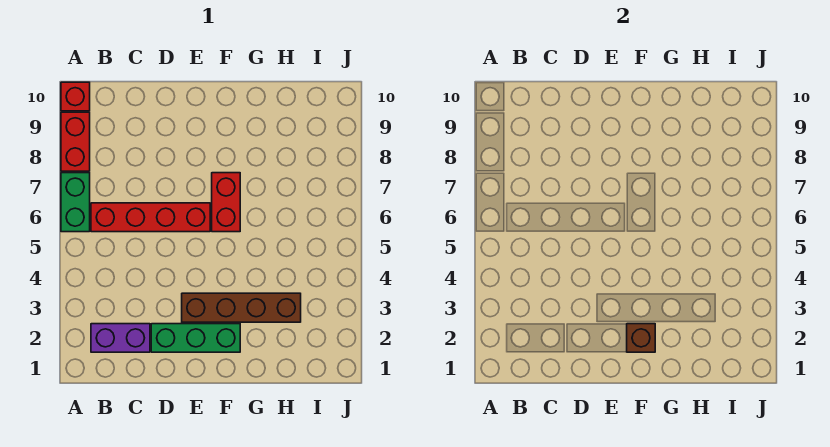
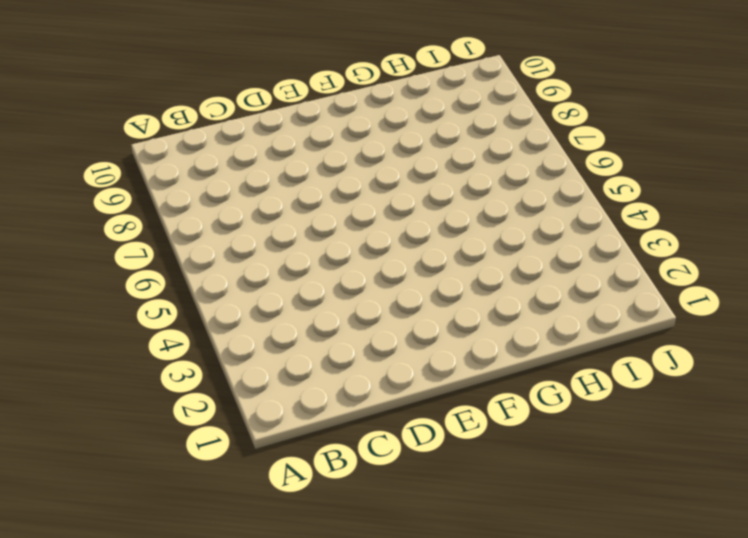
none -> green brick A6:A7 level 1
none -> red brick A8:A9 level 1

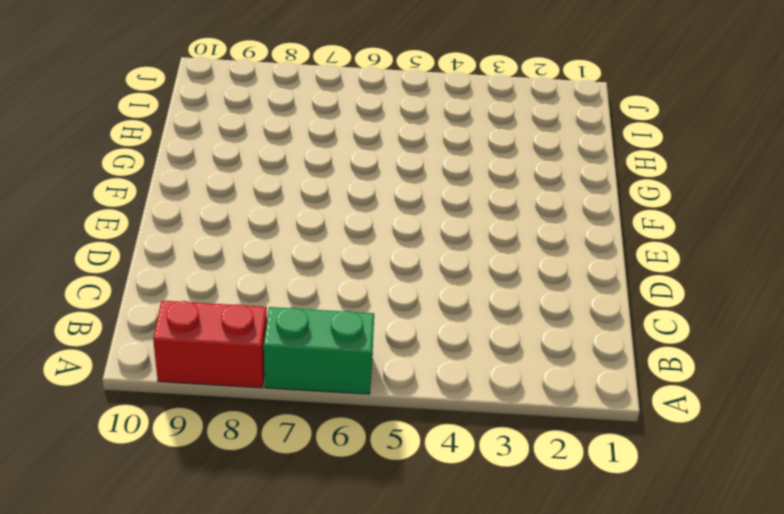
none -> red brick A10 level 1
none -> purple brick B2:C2 level 1

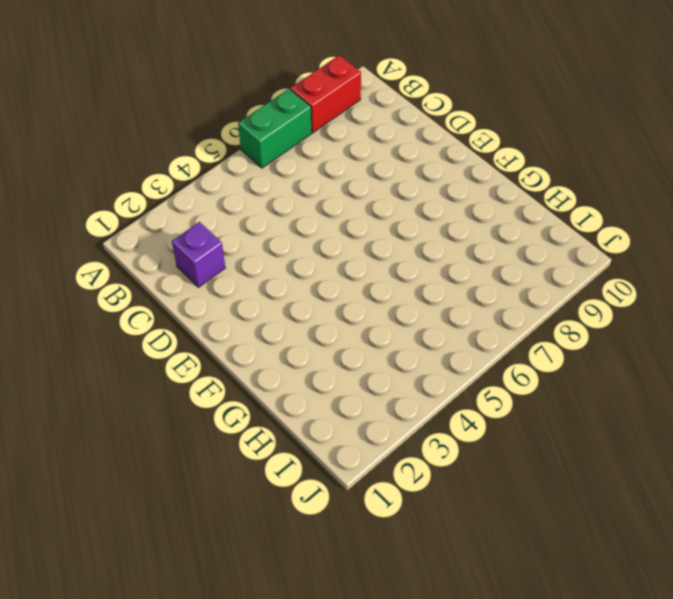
purple brick C2 level 1 -> purple brick B2:C2 level 1
none -> red brick A10 level 1
none -> red brick B6:E6 level 1

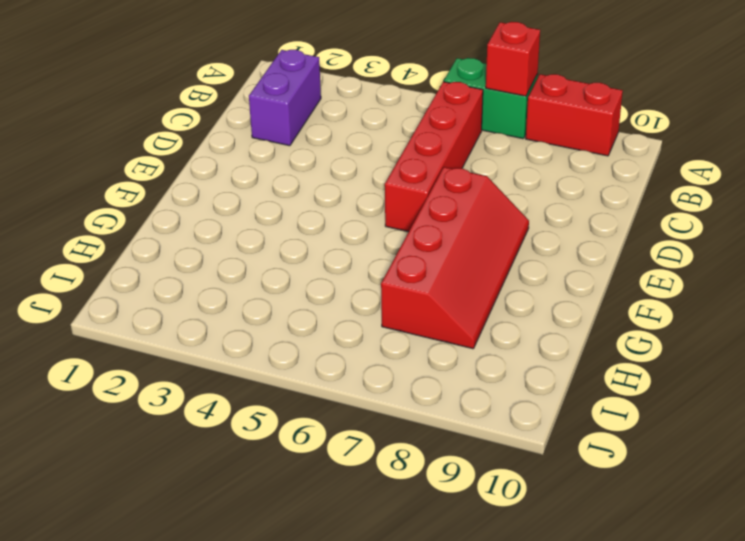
red brick A7 level 2 -> red brick A10 level 1
red slope E7:H8 level 1 top 7 -> red brick F6:F7 level 1
none -> green brick D2:F2 level 1
none -> brown brick E3:H3 level 1

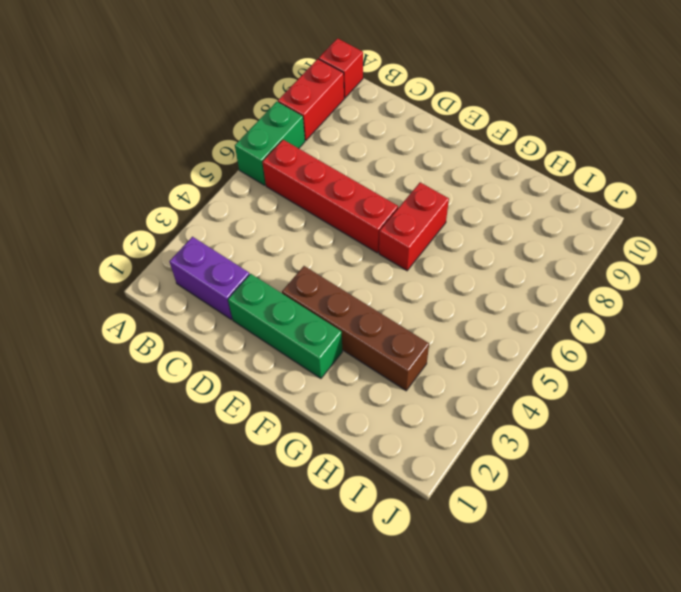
none -> brown brick F2 level 2

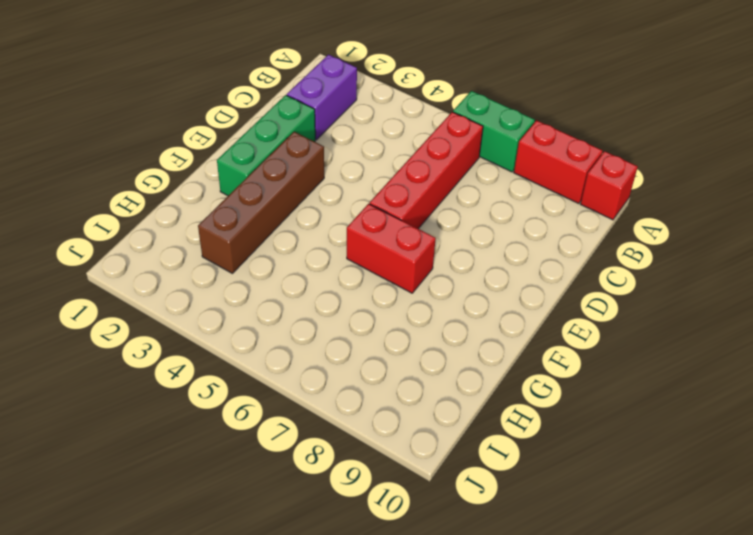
none -> brown brick F2 level 2

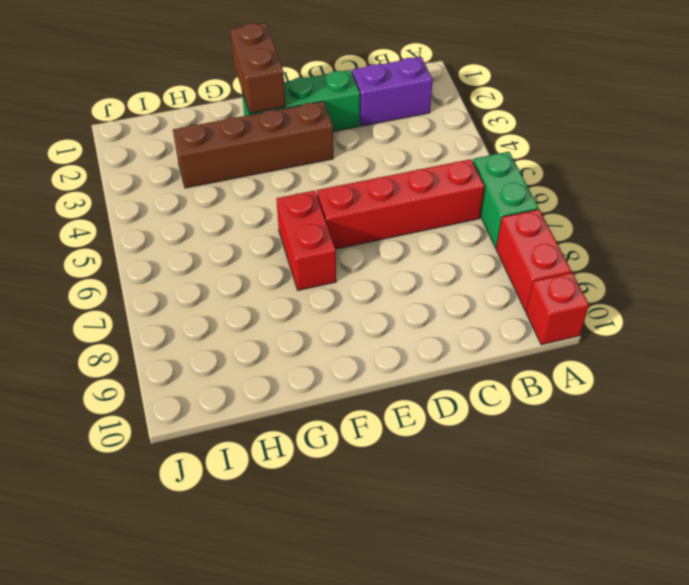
brown brick F1:F2 level 2 -> brown brick F2 level 2

